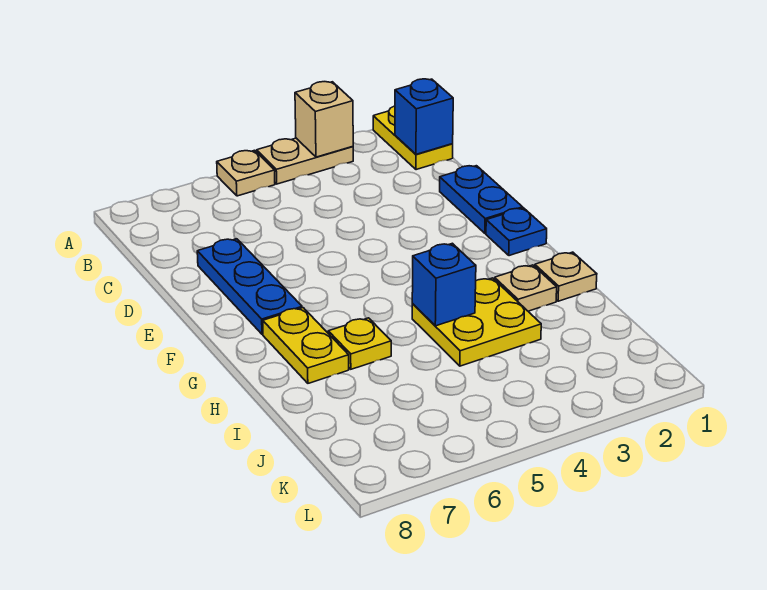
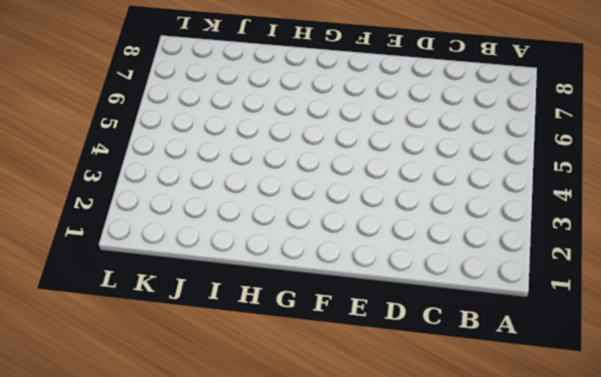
none -> yellow plate A1:B1 level 1
none -> tan plate A3:A4 level 1
none -> tan plate A5 level 1

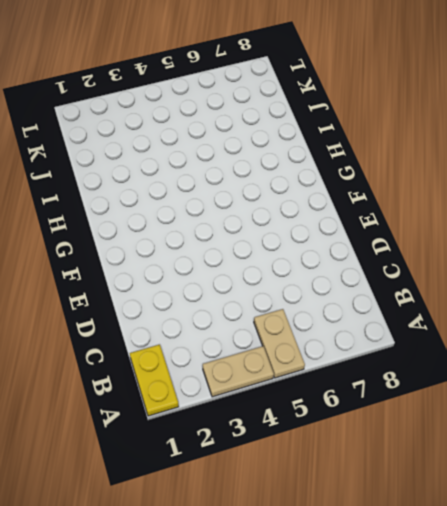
tan plate A5:B5 level 1 -> tan plate A5 level 1
none -> blue plate D1:E1 level 1
none -> blue plate D7:F7 level 1
none -> blue plate F1 level 1

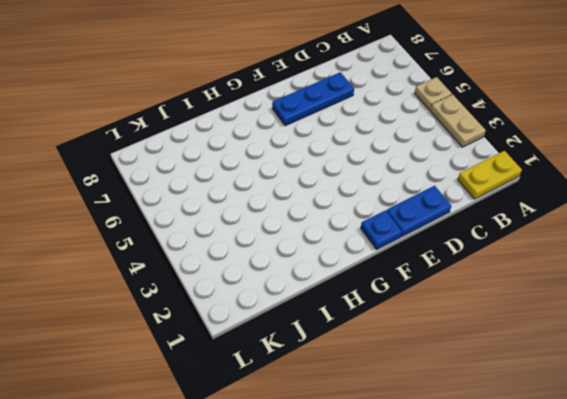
none -> yellow plate G7:H7 level 1
none -> tan plate H1 level 1
none -> tan plate H2 level 1

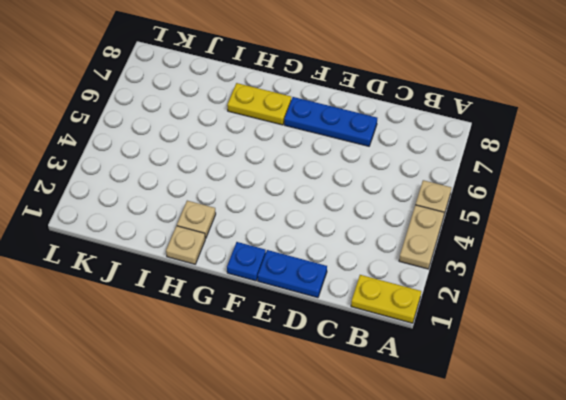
none -> yellow plate H3:I4 level 1
none -> yellow plate H6 level 1
none -> tan brick A3 level 2

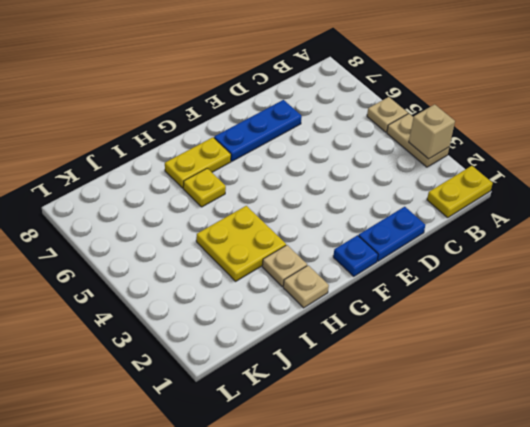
none -> blue brick B1 level 2
none -> blue brick H4 level 2

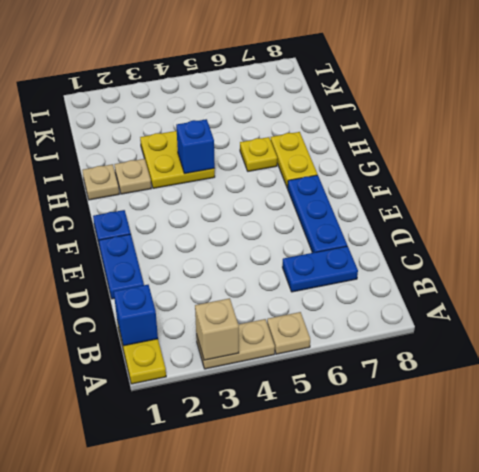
blue plate C6:C7 level 1 -> none

